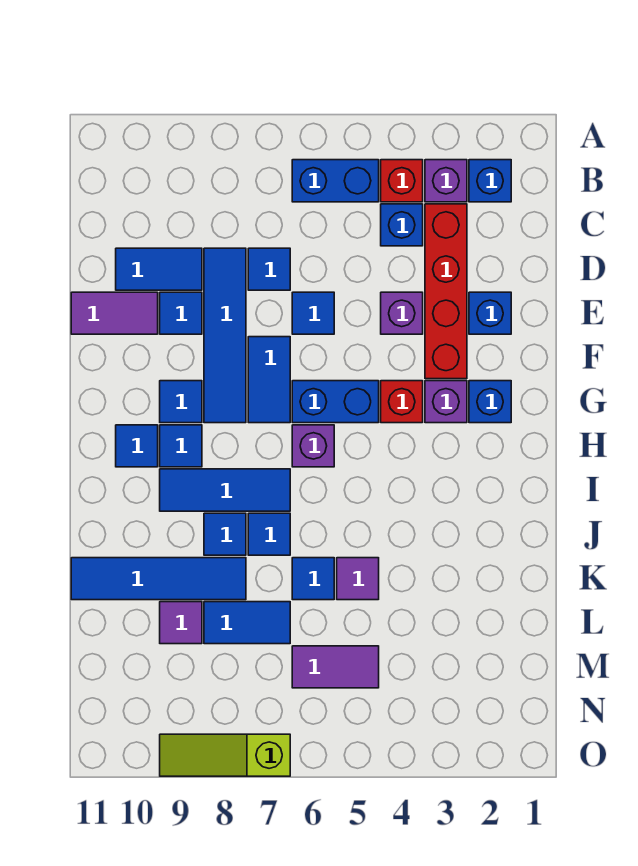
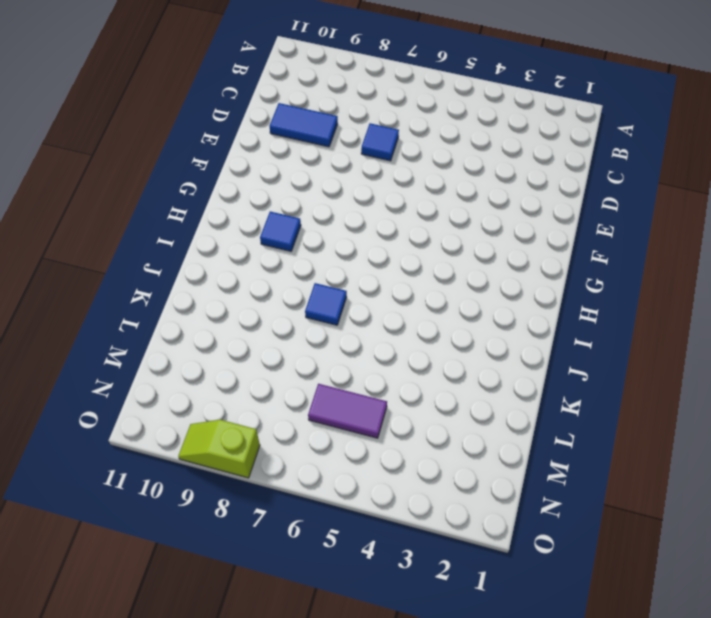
lime slope O8:O9 level 1 top 8 -> lime slope O7:O9 level 1 top 7
none -> blue brick B2 level 1
none -> purple brick B3 level 1
none -> red brick B4 level 1
none -> blue brick B5:B6 level 1

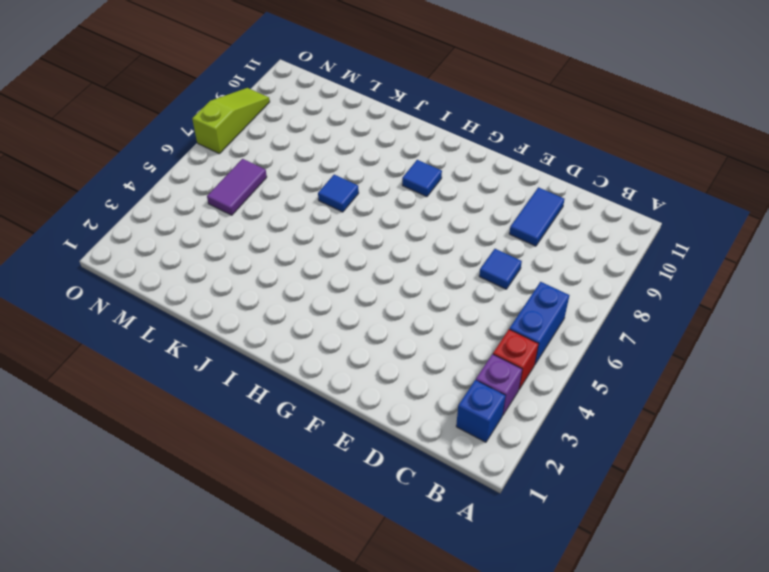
none -> red brick C3:F3 level 1
none -> blue brick C4 level 1
none -> blue tile D8:G8 level 1
none -> blue brick E2 level 1

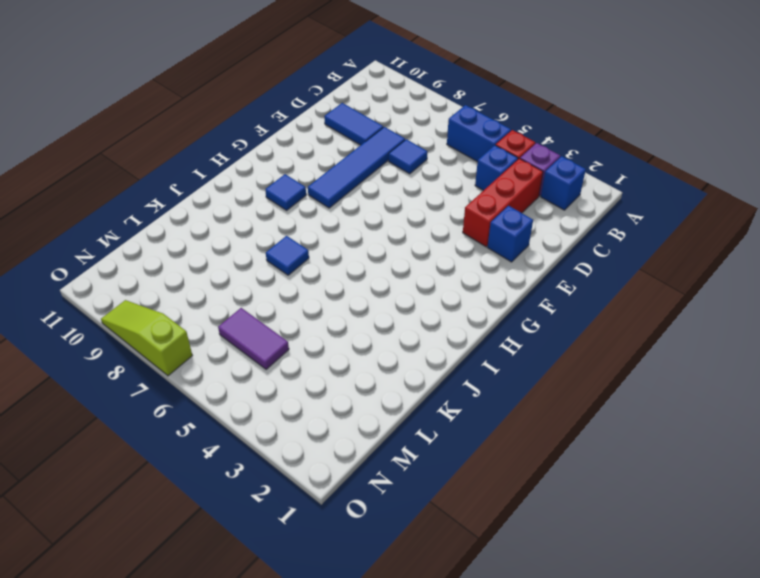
red brick C3:E3 level 1 -> red brick C3:F3 level 1
none -> purple brick E4 level 1
none -> blue tile E6 level 1
none -> blue tile E9 level 1
none -> purple tile E10:E11 level 1

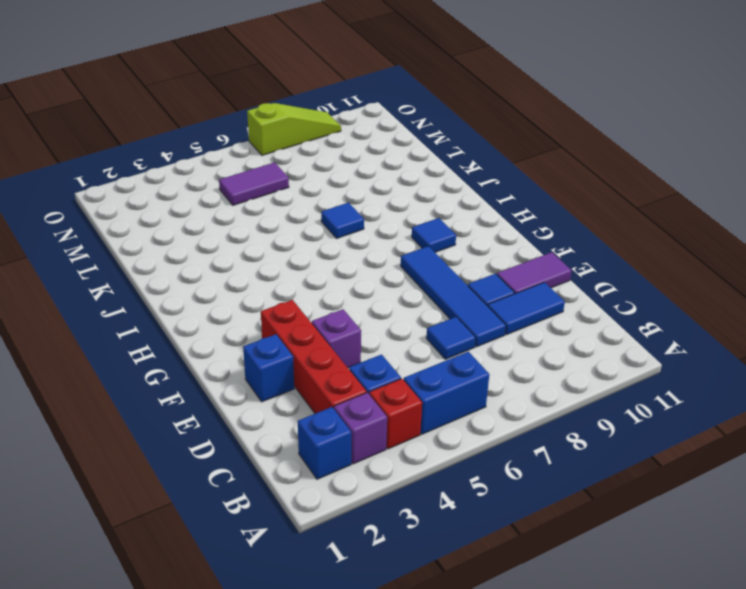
none -> blue tile E6 level 1
none -> blue tile F7:G7 level 1
none -> blue brick G2 level 1
none -> purple brick G3 level 1

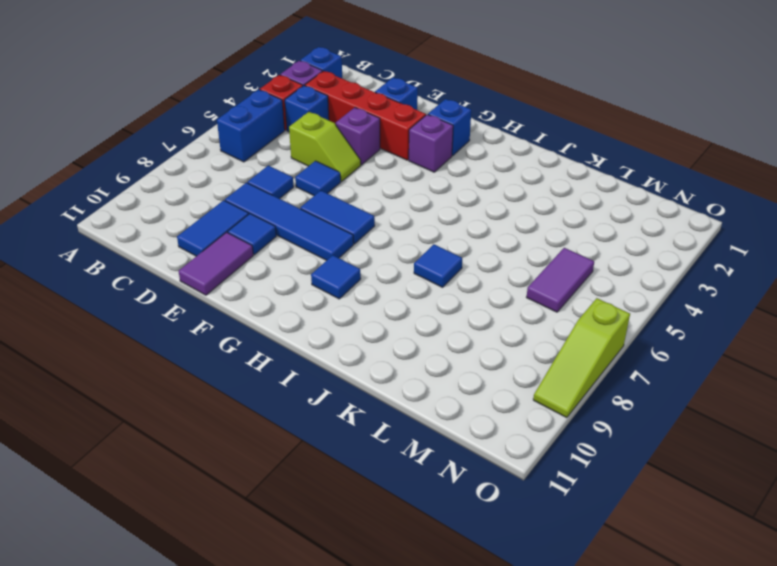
lime slope D5:E5 level 1 top D -> none
none -> red brick G4 level 1
none -> blue brick G5:G6 level 1
none -> blue tile G9 level 1
none -> purple brick H6 level 1

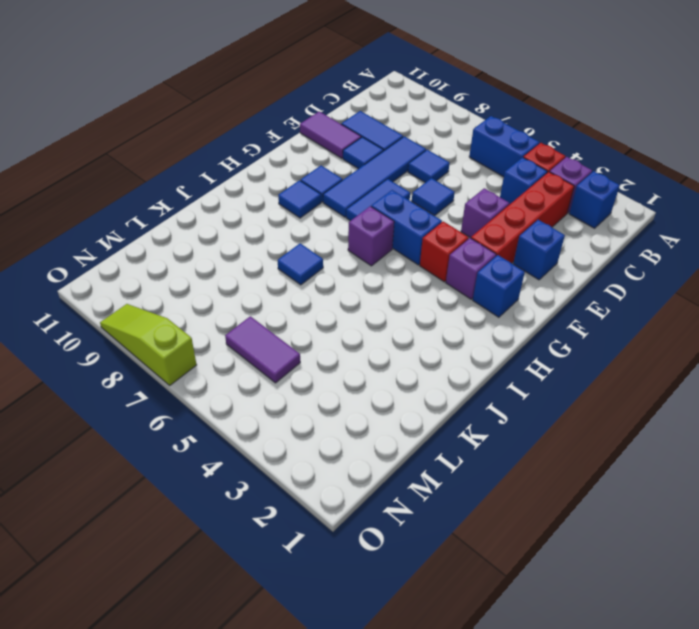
none -> blue tile H10 level 1
none -> blue tile I7:I9 level 1
none -> blue tile J8 level 1
none -> purple tile K5 level 1

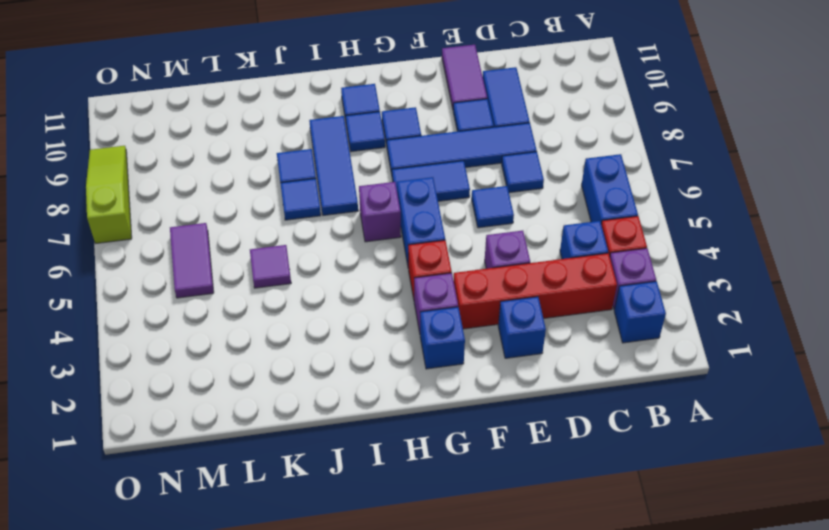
none -> blue tile K6 level 1
none -> blue tile K8:K11 level 1
none -> blue tile L7:L8 level 1
none -> purple tile L9 level 1

